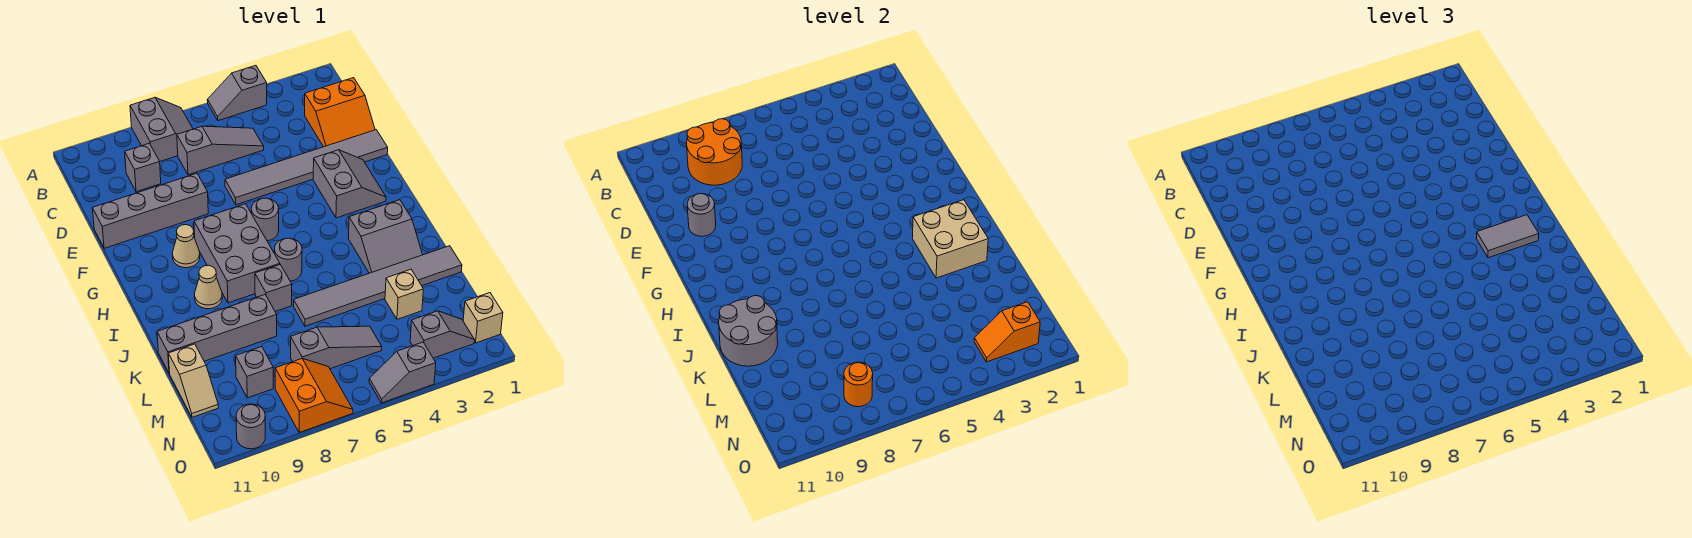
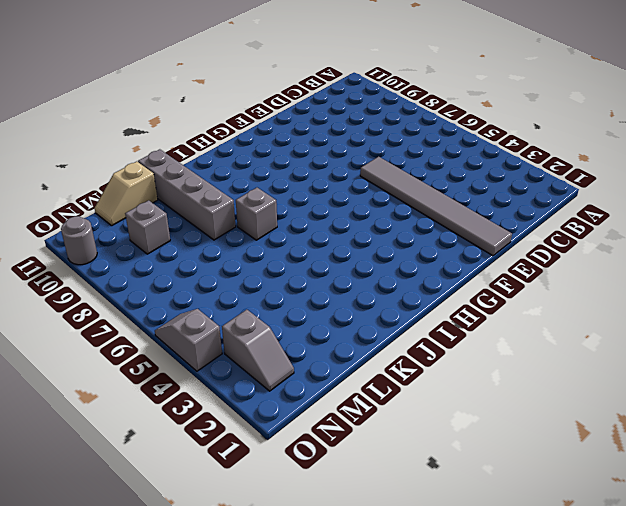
none -> grey slope A4:A5 level 1 top 4
none -> grey slope A7:B8 level 1 top 8
none -> orange slope C1:D2 level 1 top C
none -> grey slope C5:C7 level 1 top 7

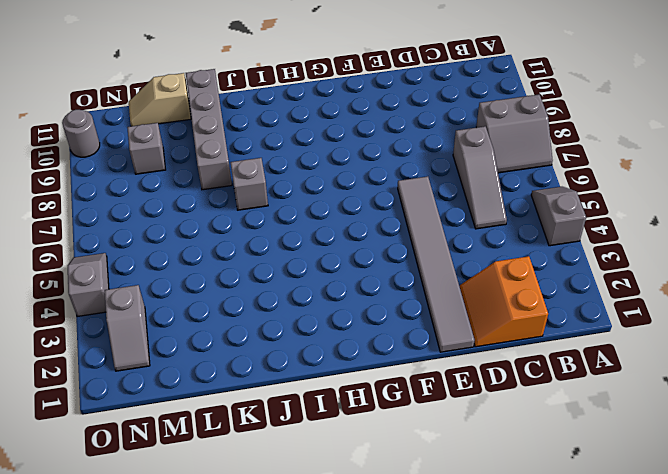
none -> grey brick C9 level 1
none -> grey brick E8:E11 level 1
none -> grey slope F2:G3 level 1 top 3
none -> grey round brick G6 level 1

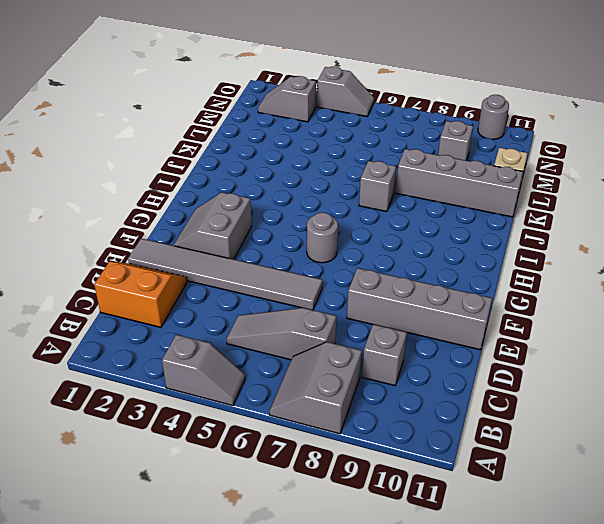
none -> grey brick G7:I8 level 1
none -> tan cone G9 level 1
none -> grey slope I2:J3 level 1 top I
none -> grey round brick I6 level 1

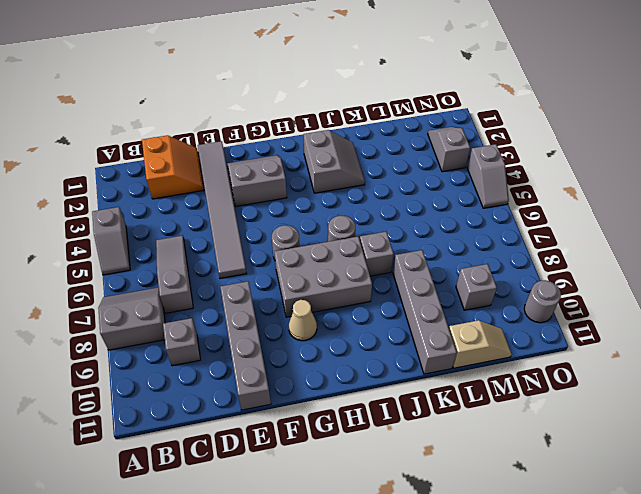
none -> tan cone I9 level 1
none -> grey tile K1:K6 level 1
none -> tan brick L3 level 1
none -> grey slope M5:M7 level 1 top 7

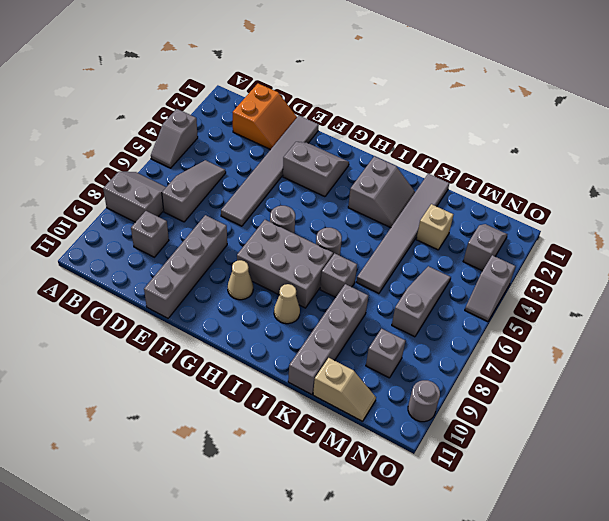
none -> tan brick N1 level 1
none -> orange slope N7:O8 level 1 top 8
none -> orange round brick B8:C9 level 2
none -> grey round brick E10 level 2

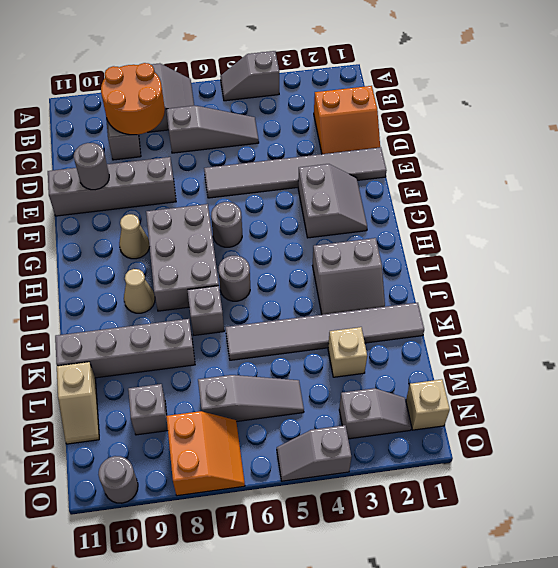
none -> tan brick I2:J3 level 2
none -> grey round brick J10:K11 level 2
none -> orange slope N2:N3 level 2 top 2
none -> orange round brick N8 level 2

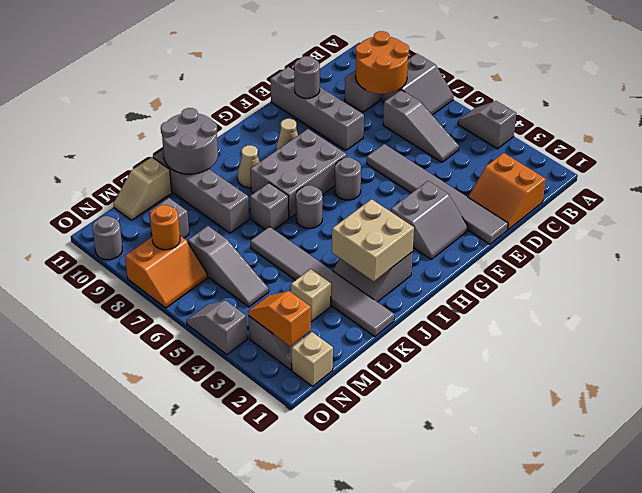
none -> grey tile I2:I3 level 3

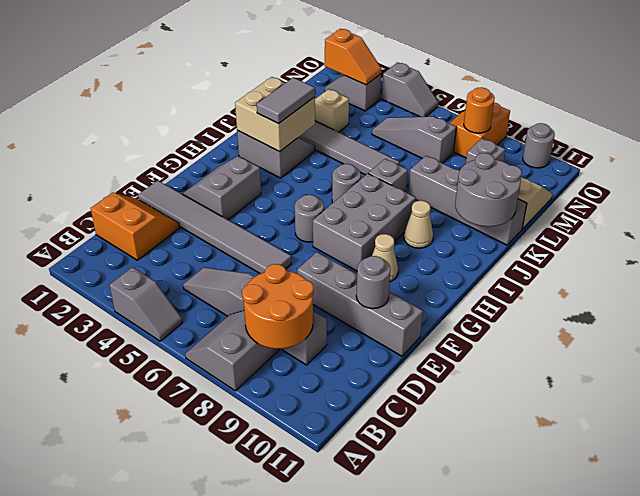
grey tile I3:J3 level 3 -> grey tile I2:I3 level 3
none -> tan brick N1 level 1

